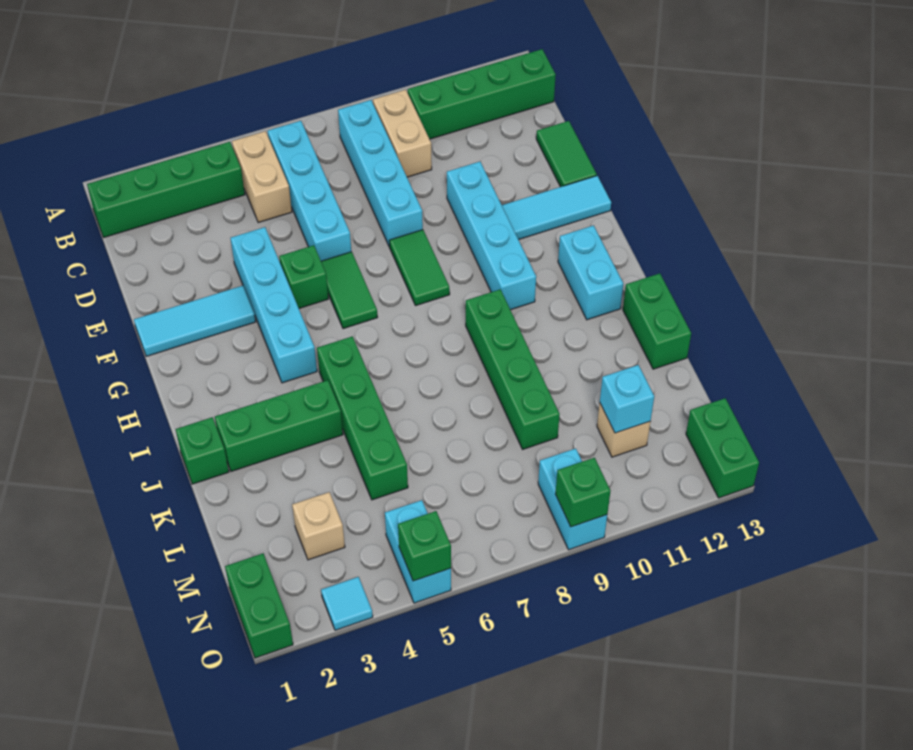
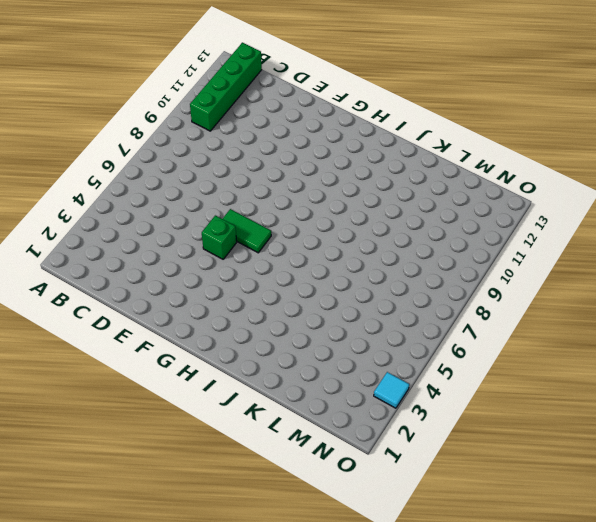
none -> green brick B1:B4 level 1
none -> tan brick B5:C5 level 1
none -> cyan brick B6:E6 level 1
none -> cyan brick B8:E8 level 1

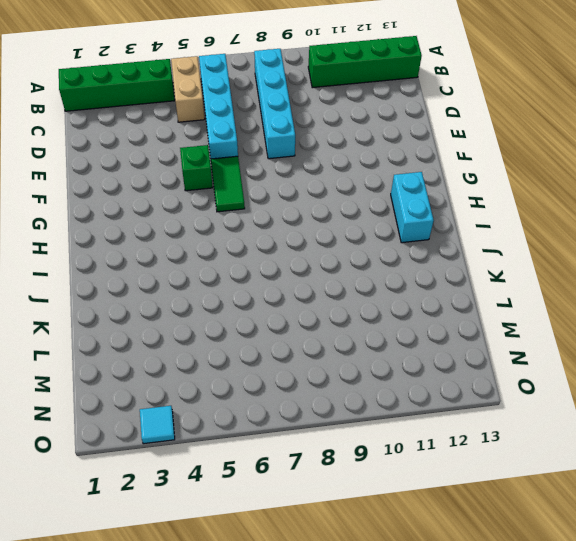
none -> tan brick B9:C9 level 1
none -> green tile D13:E13 level 1
none -> cyan brick E4:H4 level 1
none -> cyan brick E10:H10 level 1

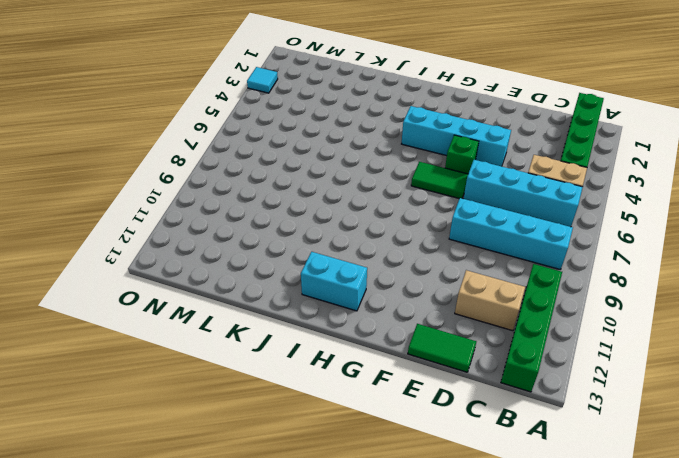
tan brick C11:D11 level 1 -> tan brick B9:C9 level 1
none -> cyan brick E10:H10 level 1
none -> cyan tile F1:F3 level 1
none -> green tile F8:G8 level 1
none -> cyan tile F11:F13 level 1

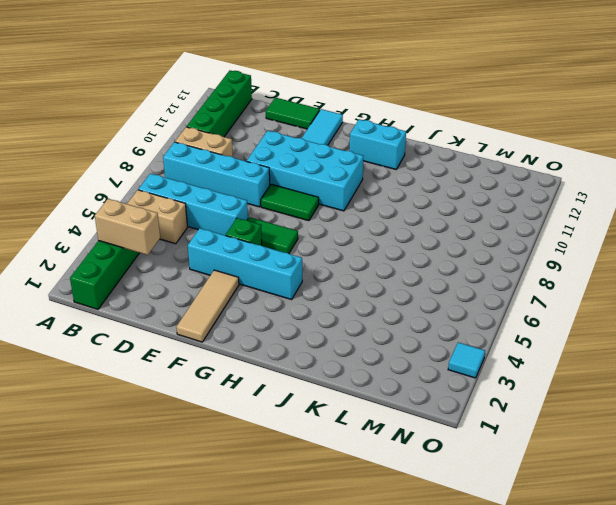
tan brick B3:C3 level 2 -> none
cyan brick E9:H10 level 1 -> cyan brick E10:H10 level 1
tan tile F1:F3 level 1 -> cyan tile F1:F3 level 1
none -> green brick I5:L5 level 1
none -> green brick I9:L9 level 1
none -> green brick J1 level 1
none -> green brick J2:J4 level 1

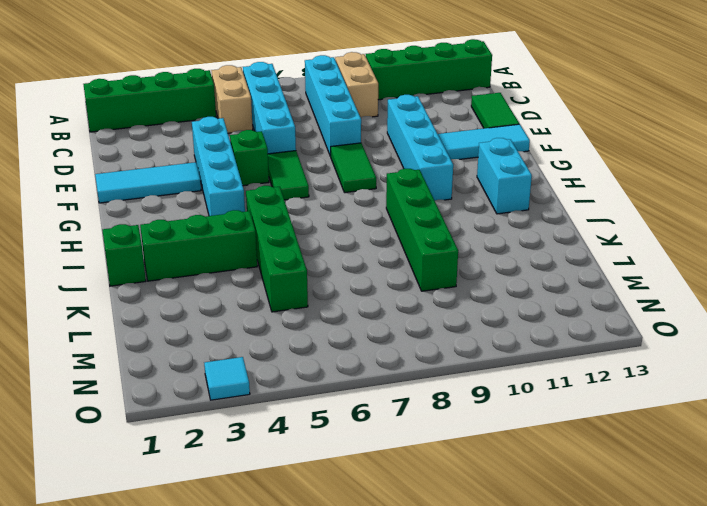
none -> green brick J13:K13 level 1
none -> tan brick M3 level 1
none -> tan brick M11 level 1
none -> green brick N1:O1 level 1

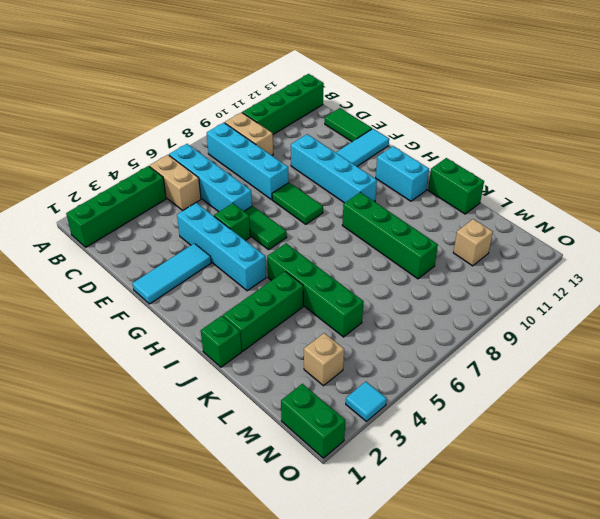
none -> cyan brick N5:O5 level 1
none -> cyan brick N9:O9 level 1
none -> green brick N13:O13 level 1
none -> cyan brick M11 level 2

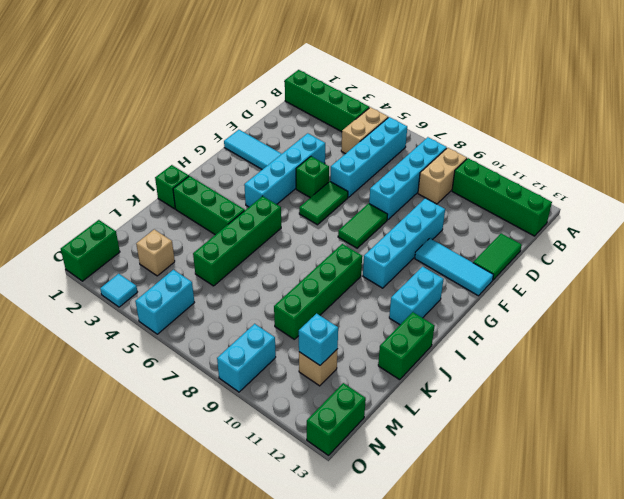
none -> green brick O5 level 2
none -> green brick O9 level 2

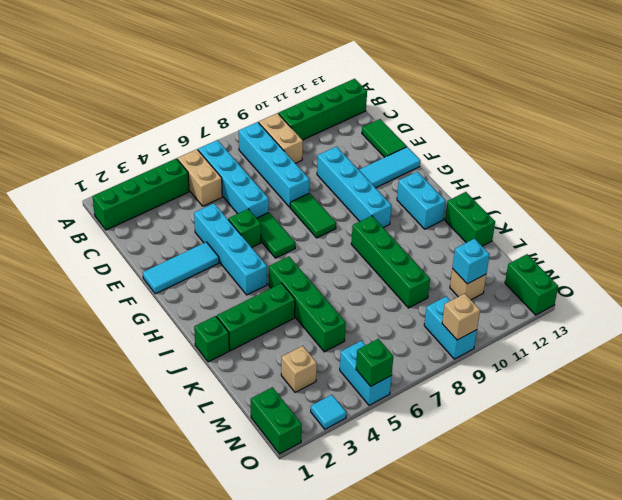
tan brick O9 level 2 -> green brick O9 level 2

